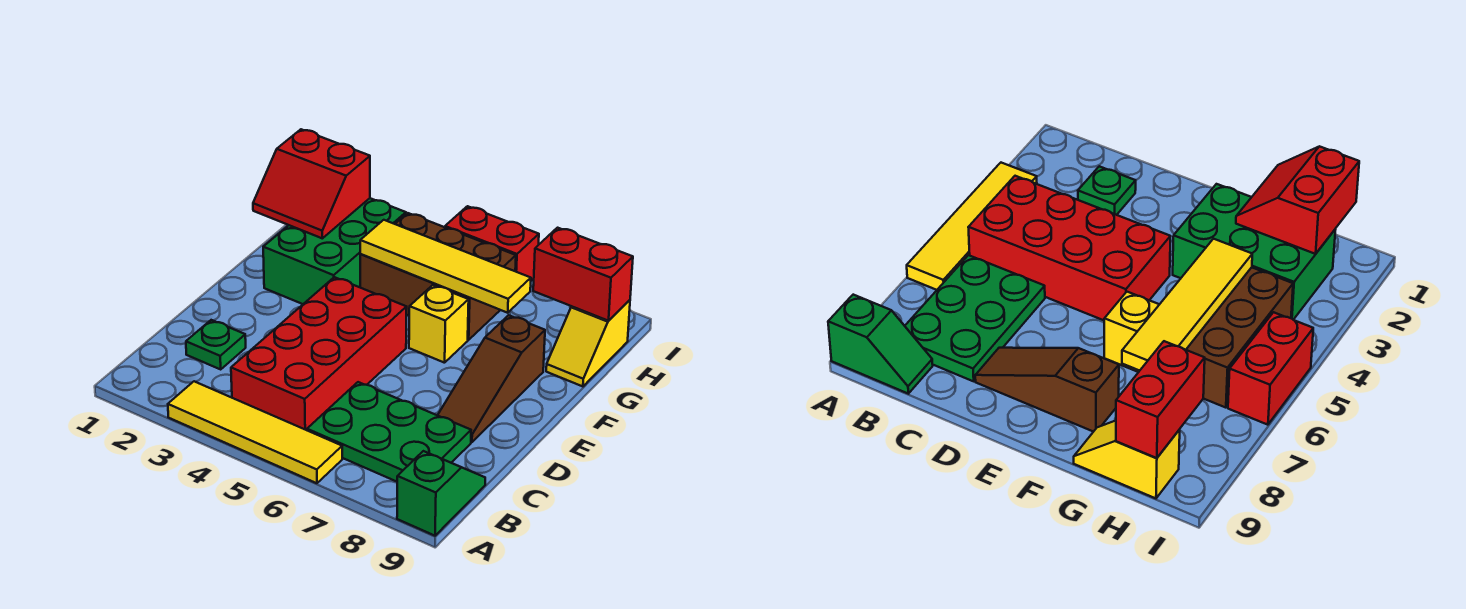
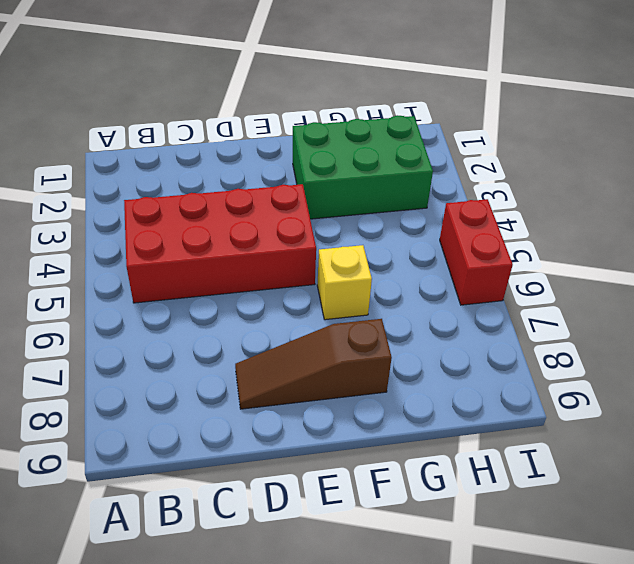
none -> yellow tile A3:A6 level 1
none -> green slope A9:B9 level 1 top A
none -> green plate B6:C8 level 1

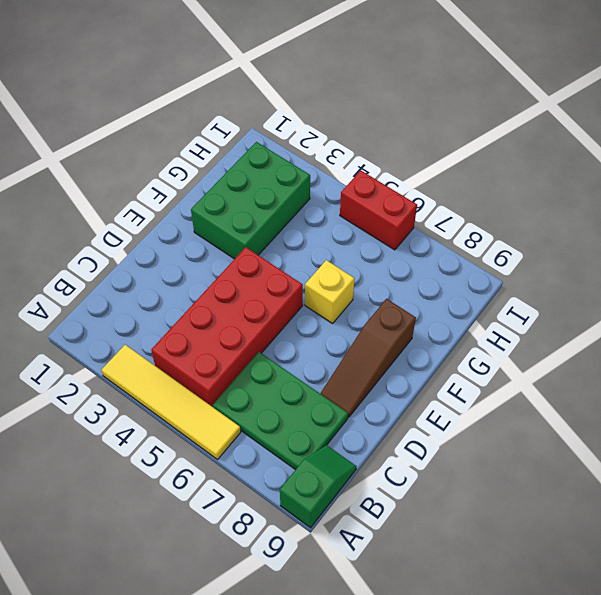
none -> green plate C2 level 1
none -> brown brick G4:H6 level 1
none -> yellow slope G9:H9 level 1 top H

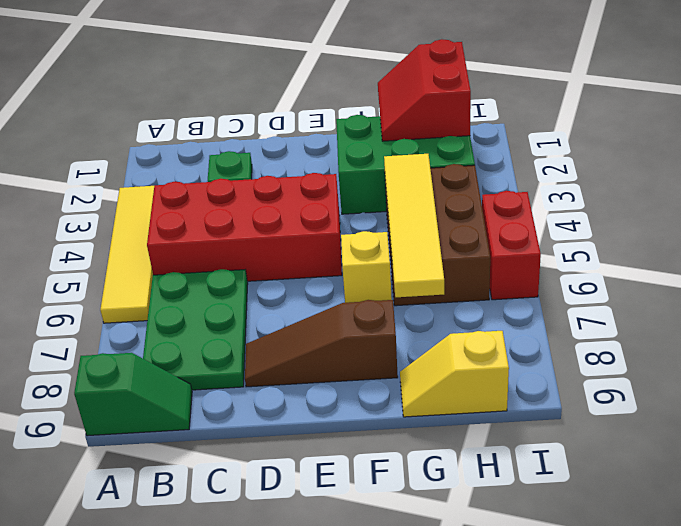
none -> red brick H8:H9 level 2

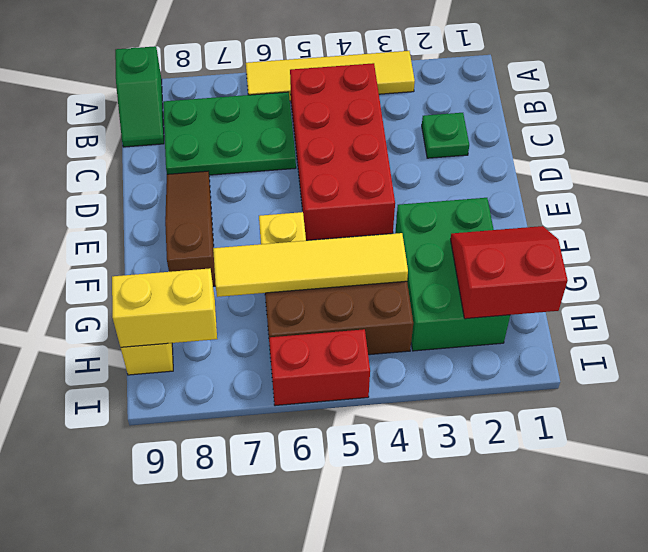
yellow brick H8:H9 level 2 -> red brick H8:H9 level 2

